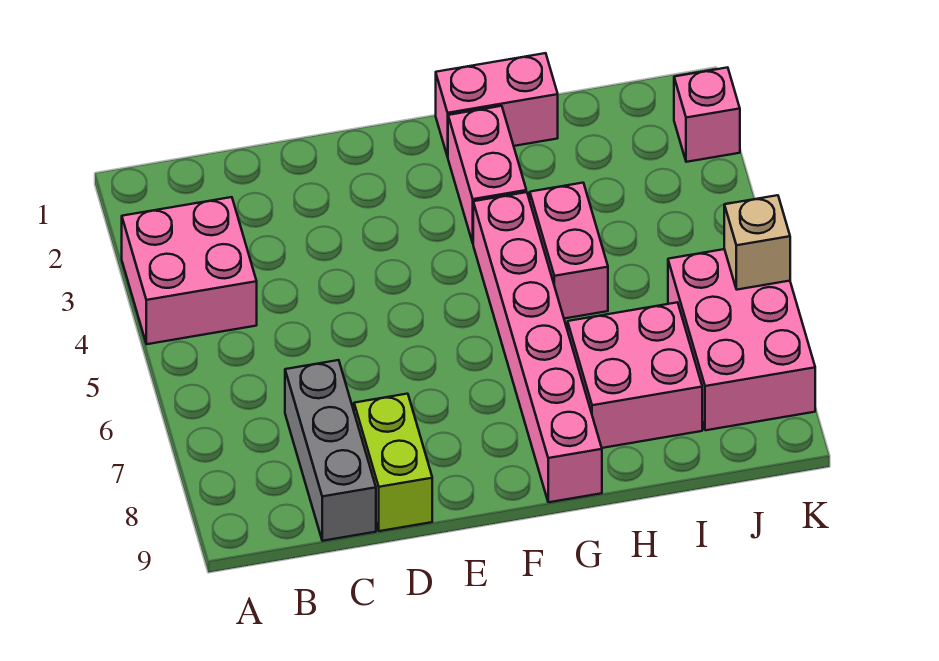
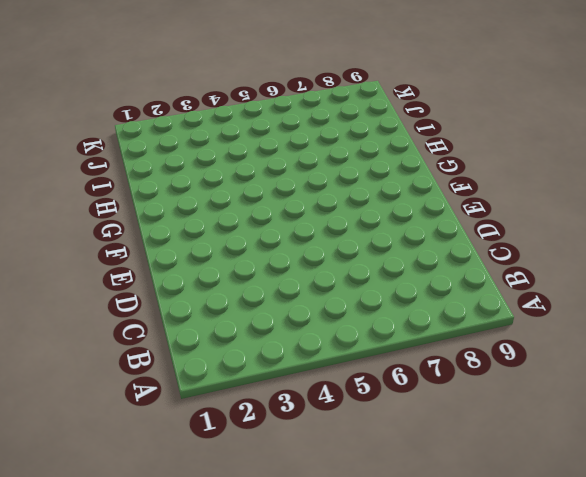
none -> pink brick A3:B4 level 1
none -> grey brick C7:C9 level 1

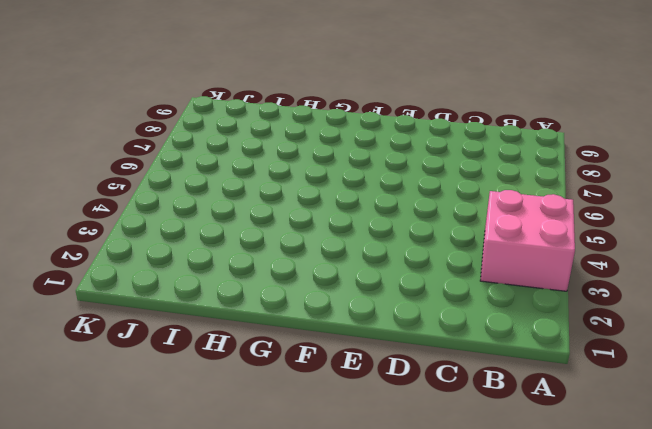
none -> grey brick C7:C9 level 1
none -> lime brick D8:D9 level 1

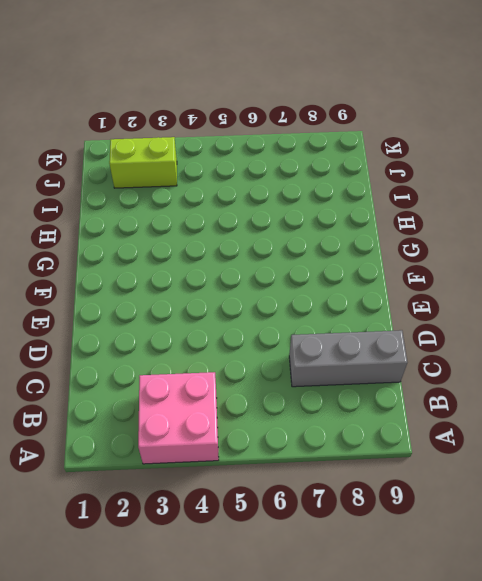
lime brick J2:J3 level 1 -> lime brick D8:D9 level 1
none -> pink brick G1:H1 level 1
none -> pink brick G2:G3 level 1

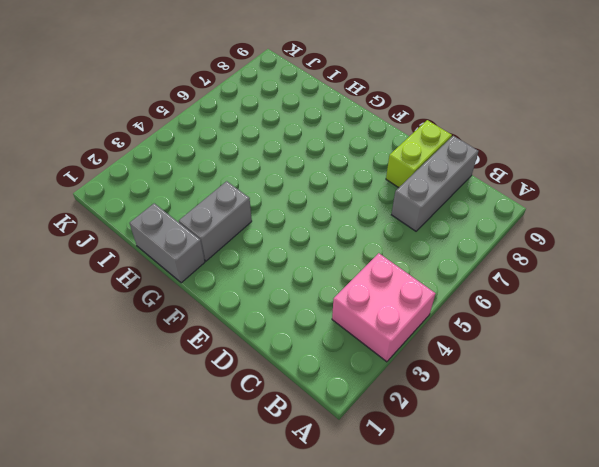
grey brick G1:H1 level 1 -> pink brick G1:H1 level 1
grey brick G2:G3 level 1 -> pink brick G2:G3 level 1
none -> pink brick G4:G9 level 1
none -> pink brick H4:H5 level 1

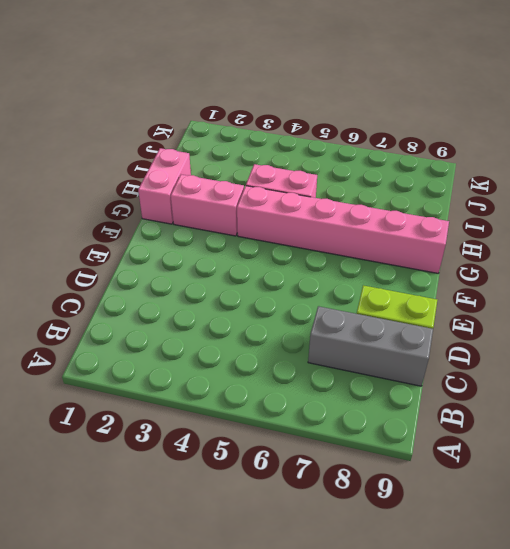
none -> pink brick A3:B4 level 1
none -> pink brick H7:I8 level 1

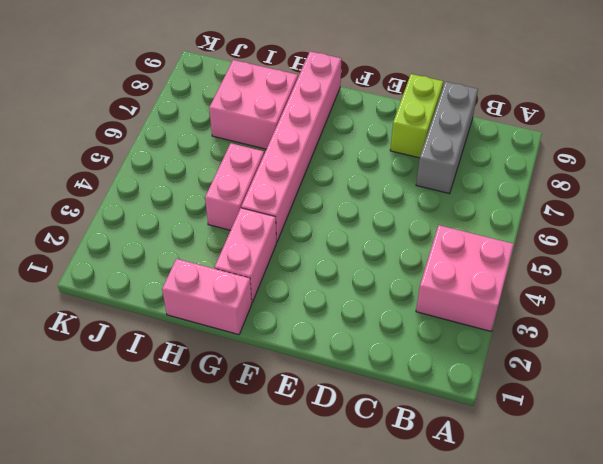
none -> pink brick J6:K8 level 1
none -> pink brick K2 level 1

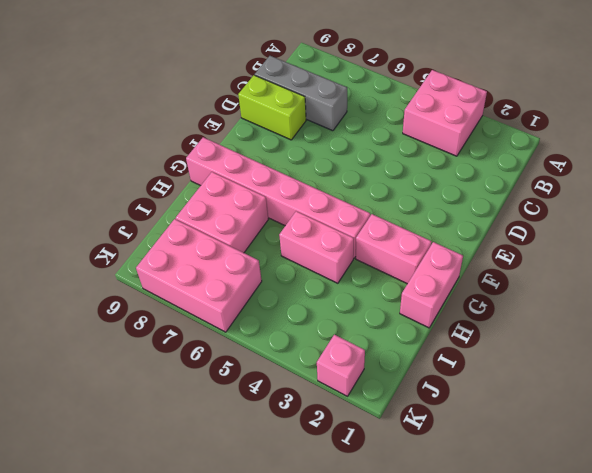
none -> tan brick K6 level 2

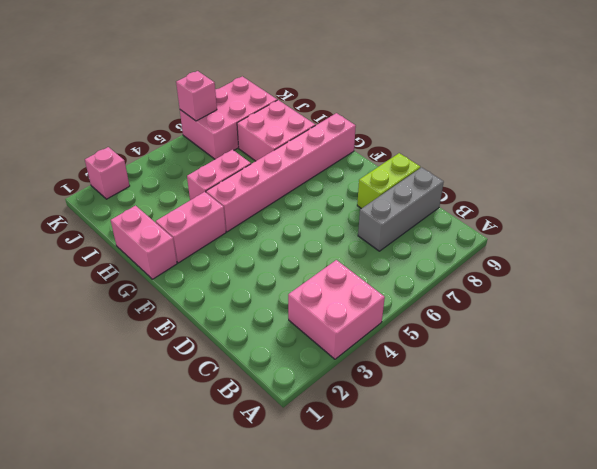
pink brick K6 level 2 -> tan brick K6 level 2

